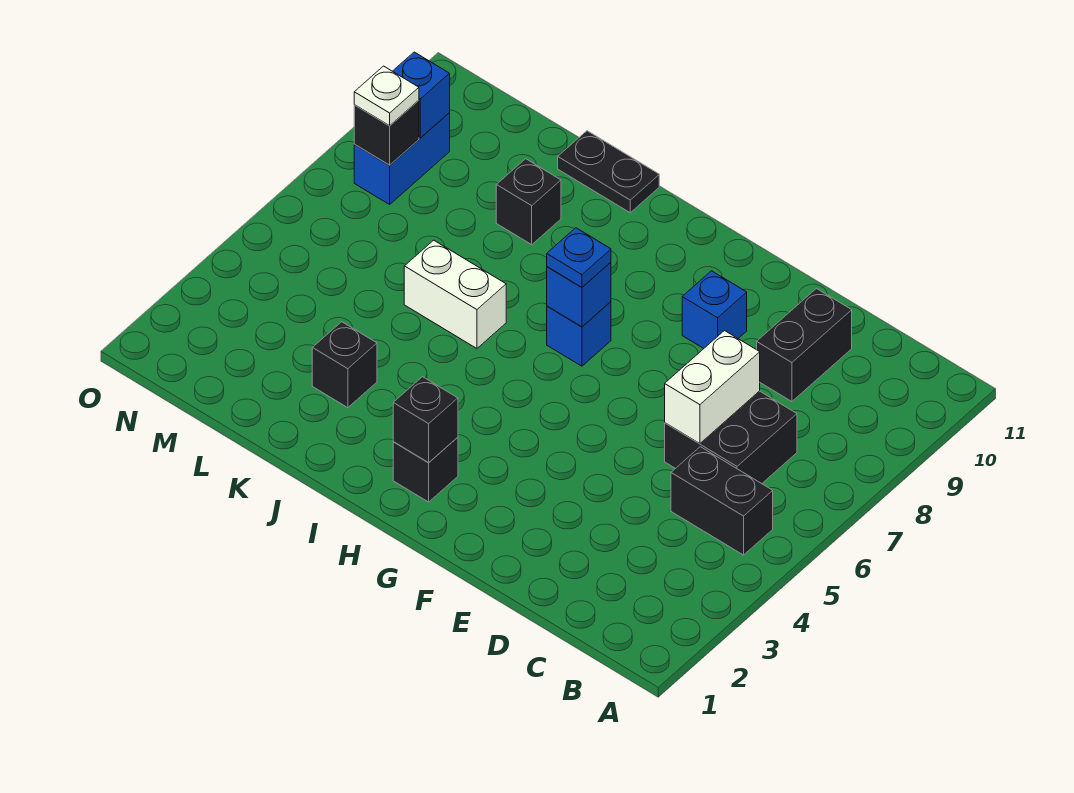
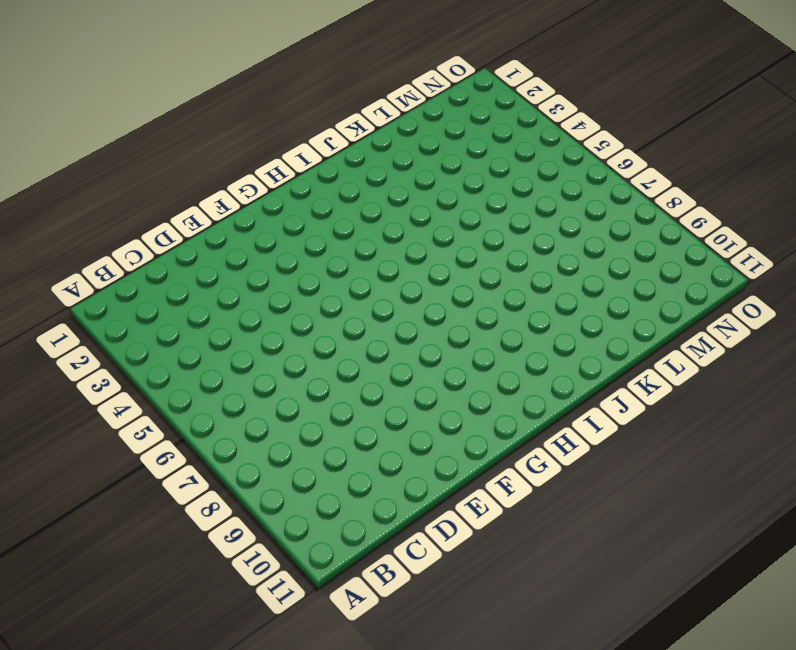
none -> black brick B5:C5 level 1
none -> black brick C6:D7 level 1
none -> black brick D9:D10 level 1

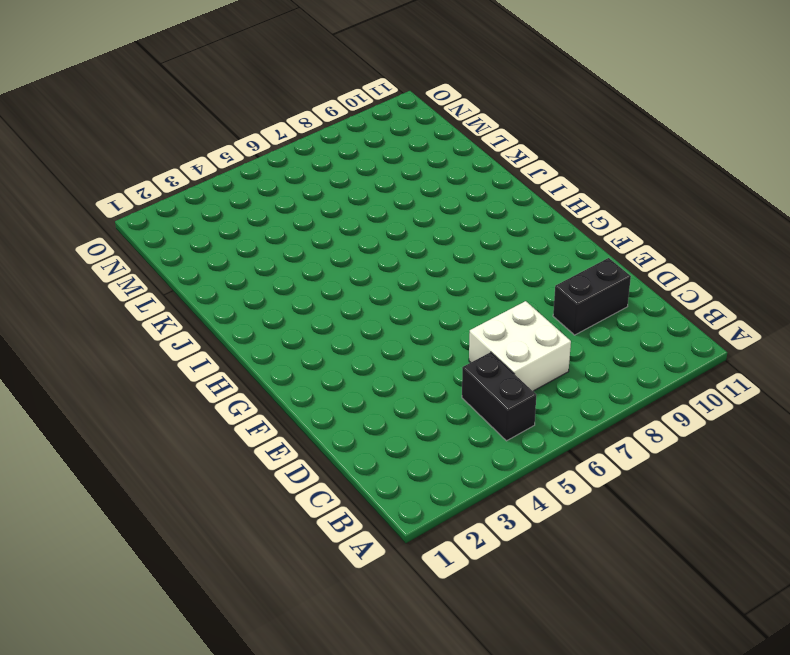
white brick C6:D7 level 1 -> black brick C6:D7 level 1
none -> blue brick F9 level 1
none -> black brick H2 level 1
none -> blue brick H7 level 1

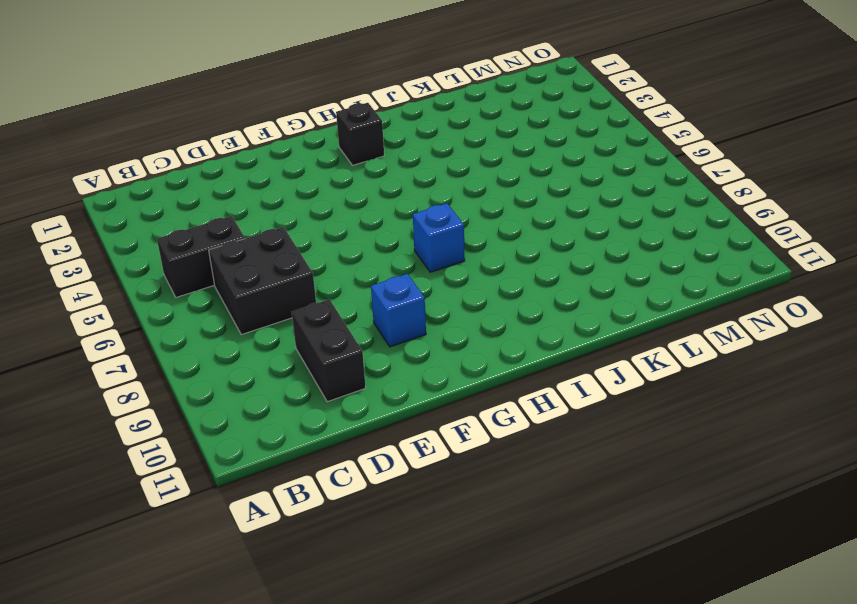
none -> white brick J6:K6 level 1
none -> black plate J11:K11 level 1
none -> black brick K3 level 1

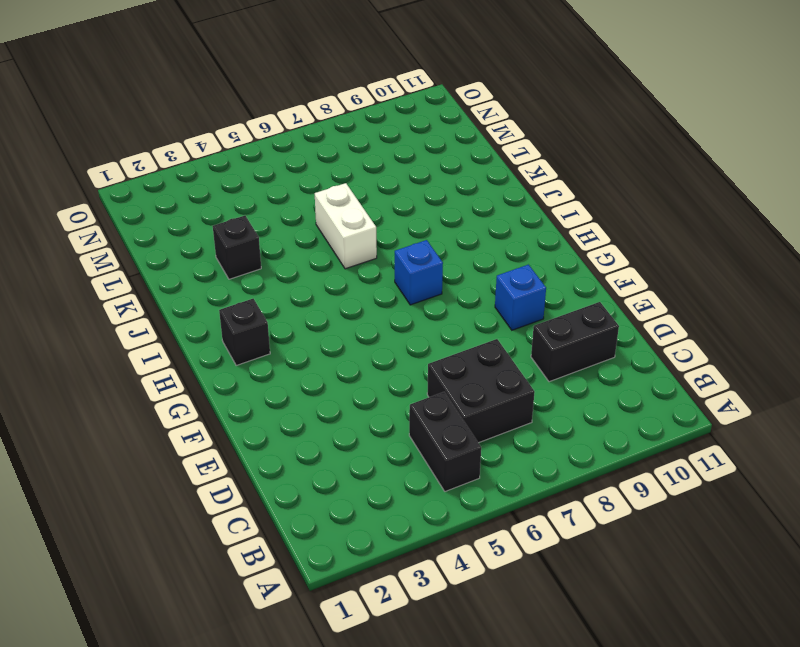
none -> black plate J11:K11 level 1
none -> black brick K9 level 1
none -> blue brick N8:N9 level 1

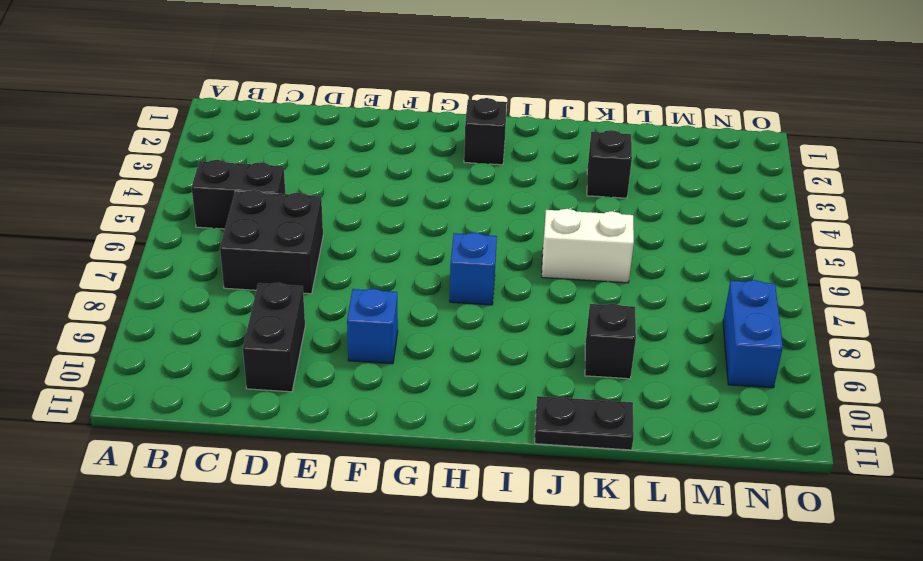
none -> white brick D6:D7 level 2
none -> black brick H2 level 2
none -> blue brick H7 level 2

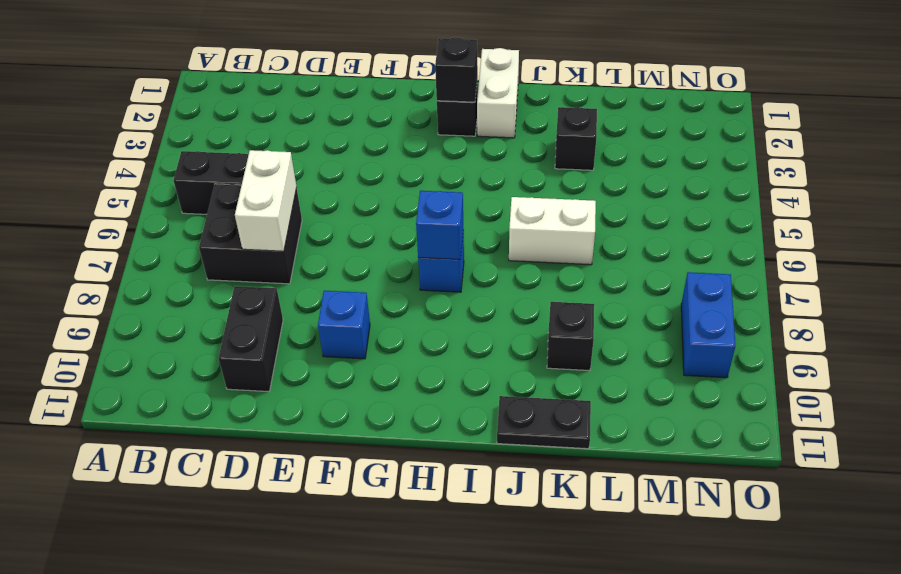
white brick I1:I2 level 1 -> none
none -> black brick N8 level 2
none -> blue brick N9 level 2
none -> blue plate H7 level 3

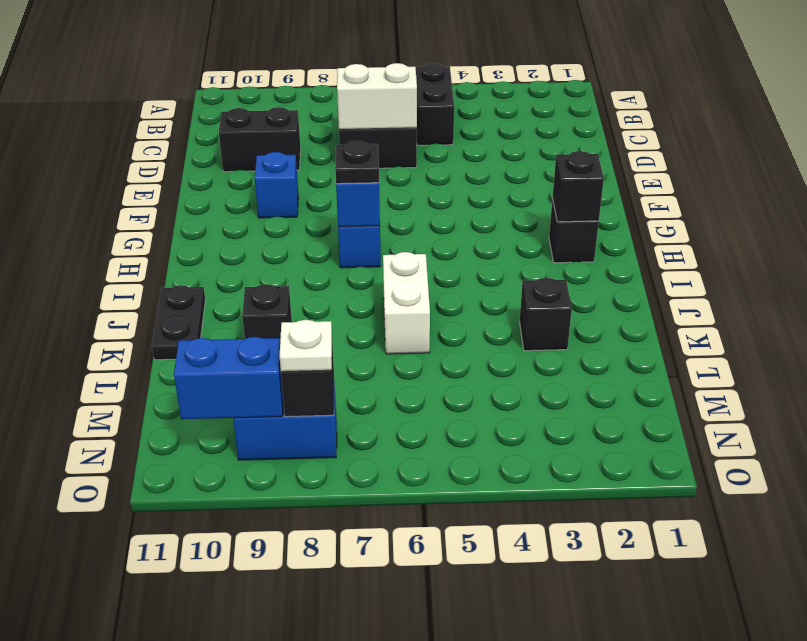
black plate H7 level 3 -> blue plate H7 level 3
blue brick N9:N10 level 2 -> blue brick N9 level 2

